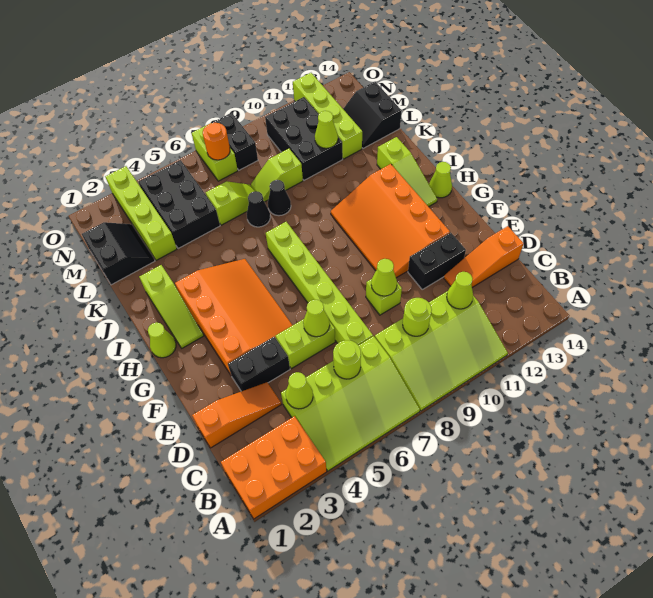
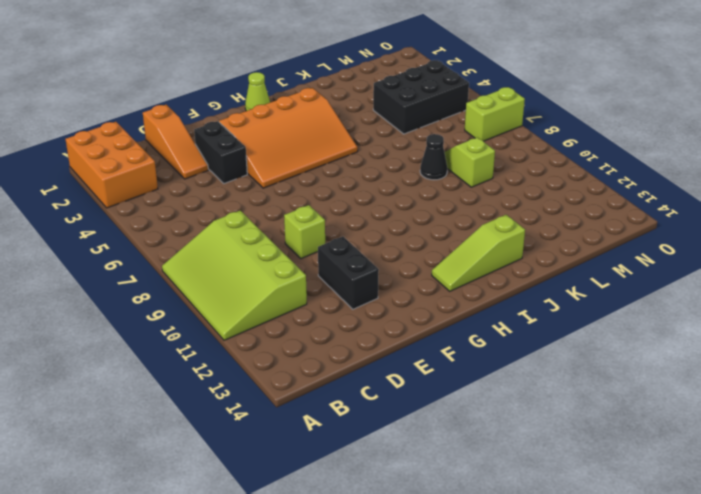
none -> lime slope A4:C7 level 1 top C
none -> lime brick D7:I7 level 1
none -> orange slope D12:D14 level 1 top 14
none -> lime brick E5:E6 level 1

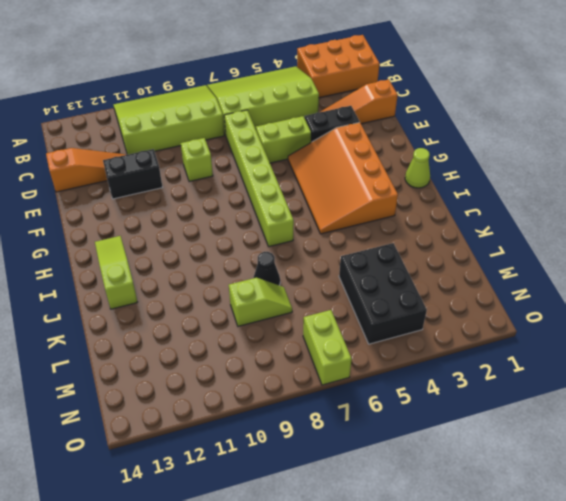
none -> orange slope F10:I12 level 1 top 12
none -> lime slope H2:J2 level 1 top J
none -> lime cone H14 level 1
none -> black cone K7 level 1

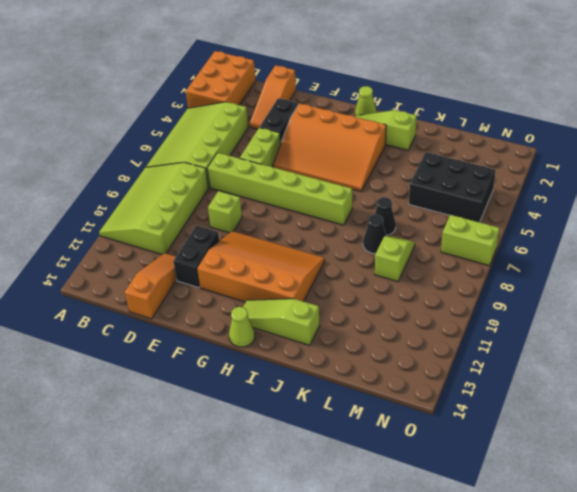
none -> black slope L1:M2 level 1 top 1
none -> lime brick L3:O3 level 1
none -> lime slope L6:L7 level 1 top 6
none -> black brick L10:N11 level 1

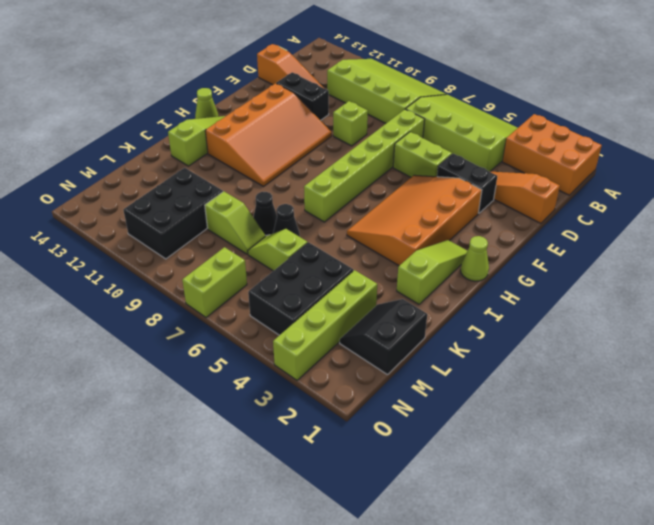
none -> lime brick L12:O12 level 1
none -> black slope L13:M14 level 1 top 14
none -> black brick N8:O8 level 1
none -> lime cone C4 level 2

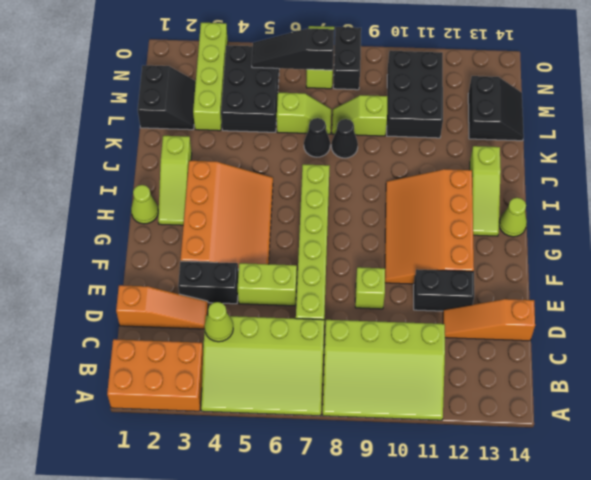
black slope L13:M14 level 1 top 13 -> black slope L13:M14 level 1 top 14
black slope N5:N7 level 2 top 7 -> orange round brick N7 level 2
none -> lime brick L12:O12 level 1
none -> lime round brick C6 level 2
none -> lime round brick C9 level 2
none -> lime cone C11 level 2

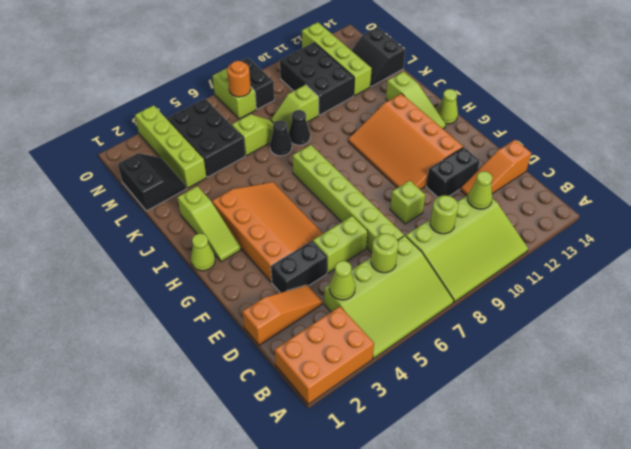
none -> lime cone E6 level 2
none -> lime cone E9 level 2
none -> lime cone L11 level 2

